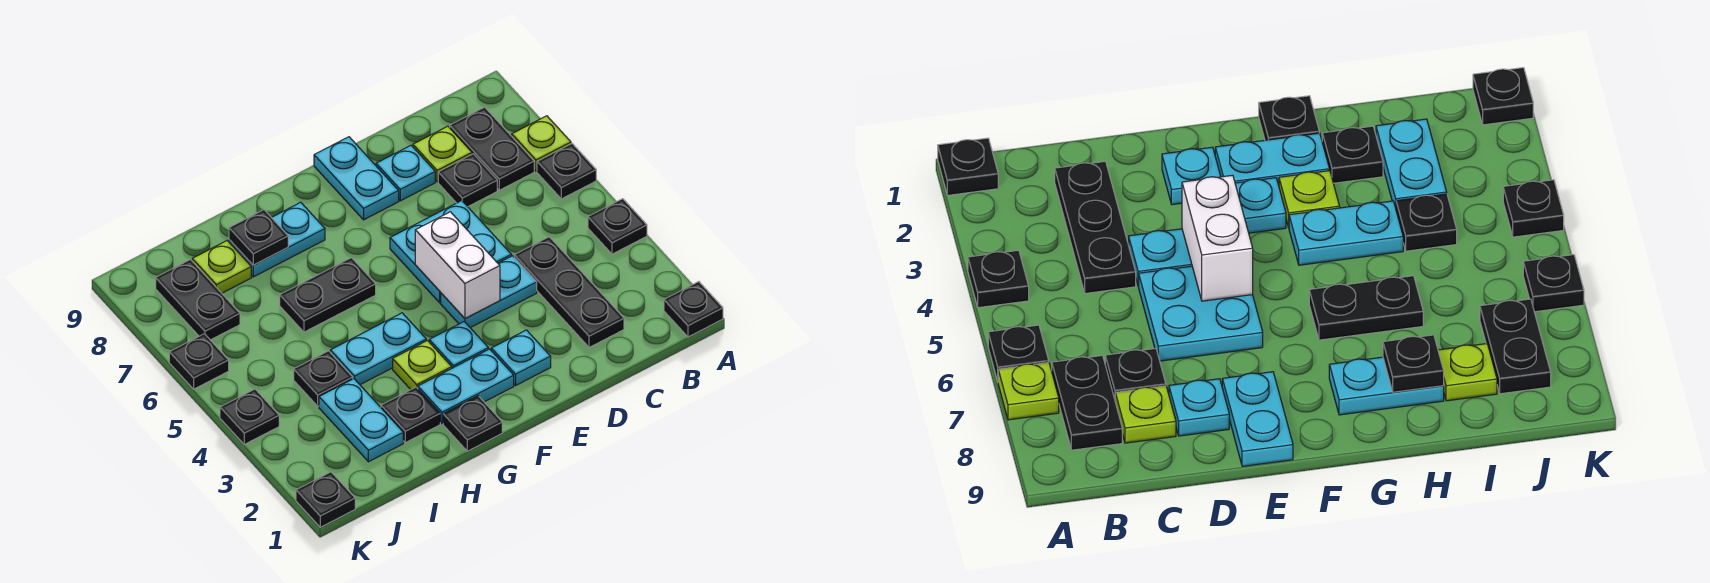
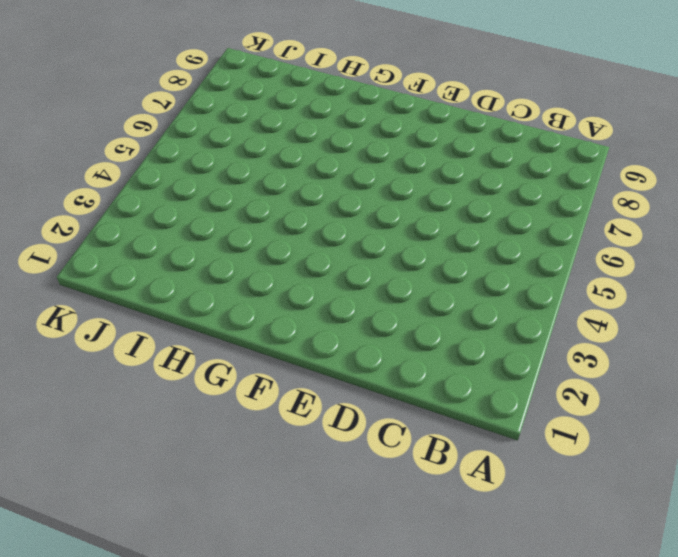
none -> black plate A1 level 1
none -> black plate A4 level 1
none -> black plate A6 level 1
none -> lime plate A7 level 1

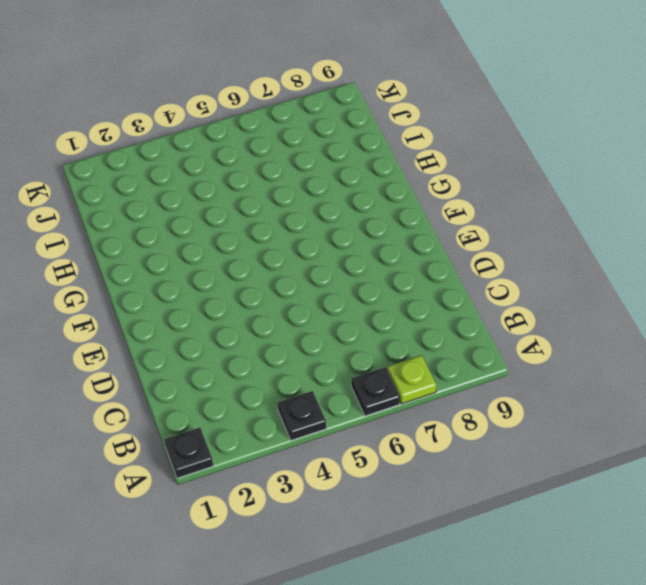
none -> black plate B7:B8 level 1
none -> black plate C2:C4 level 1
none -> black plate C7 level 1
none -> lime plate C8 level 1

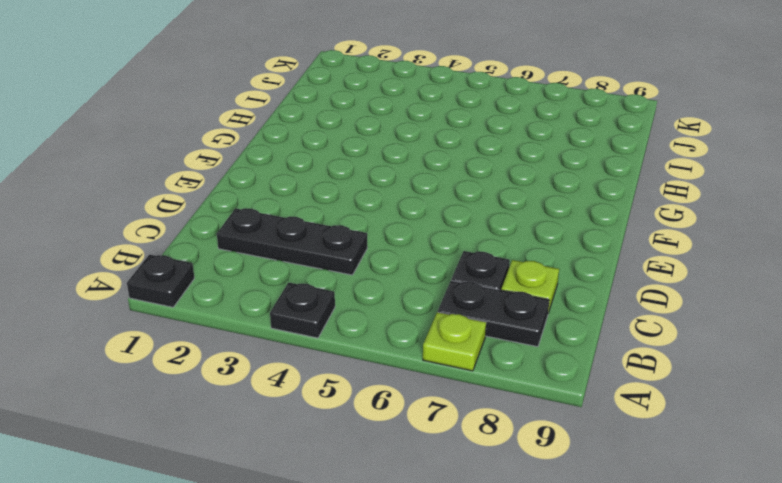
none -> black plate A6 level 1
none -> cyan plate D4:E4 level 1
none -> cyan plate D5:E6 level 1
none -> cyan plate D8 level 1

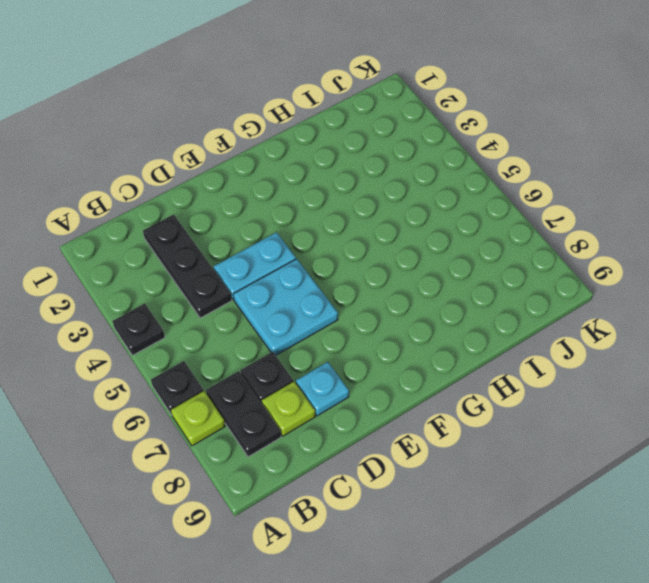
none -> black plate A1 level 1
none -> cyan plate E2 level 1
none -> cyan plate E8:E9 level 1
none -> cyan plate F2:G2 level 1

